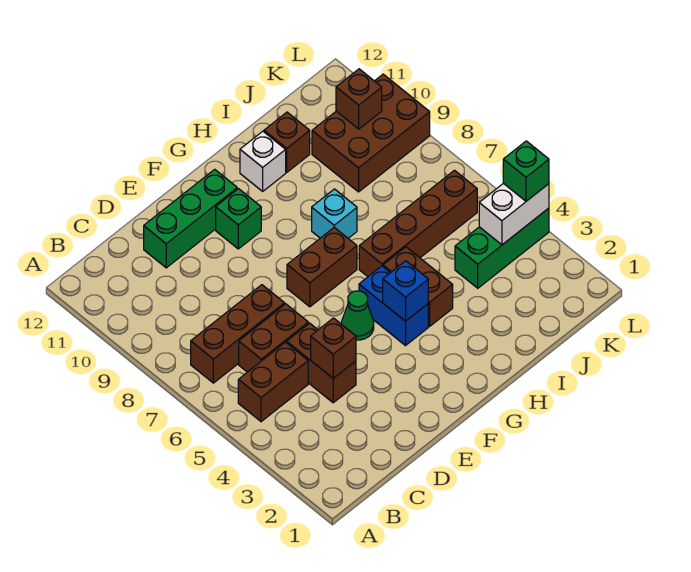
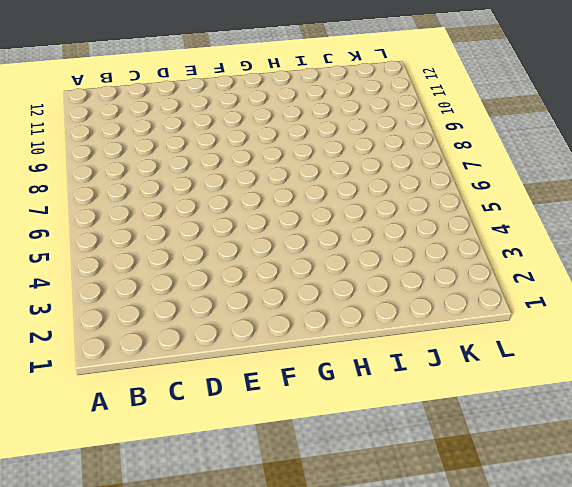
none -> brown brick B5:C5 level 1
none -> brown brick B7:D7 level 1
none -> brown brick C6:D6 level 1

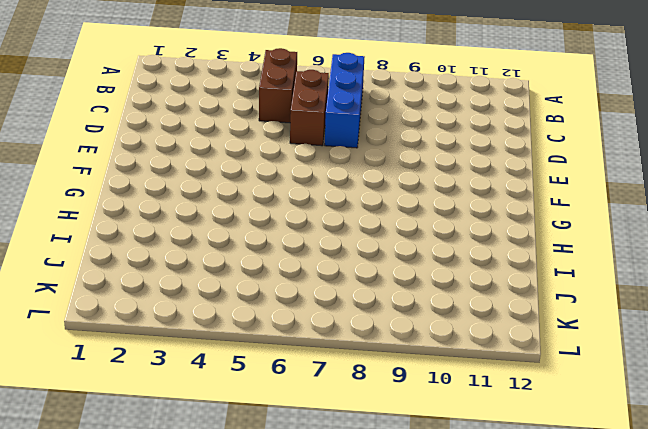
blue brick B7:D7 level 1 -> brown brick B7:D7 level 1
none -> brown brick D4:D5 level 1
none -> green brick D11:F11 level 1
none -> green cone F5 level 1

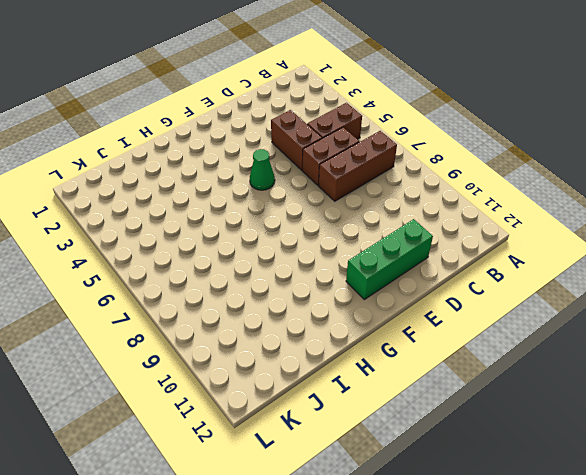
none -> brown brick F7:G7 level 1
none -> green brick F10 level 1
none -> blue brick G4:G5 level 1

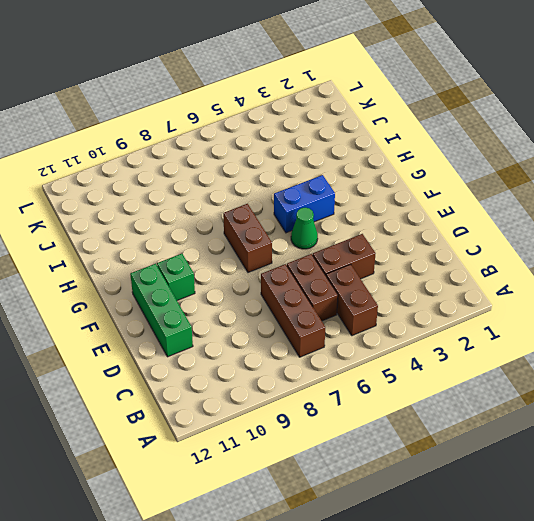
none -> brown brick H4:H5 level 1
none -> brown brick H6:K6 level 1
none -> cyan brick H8 level 1

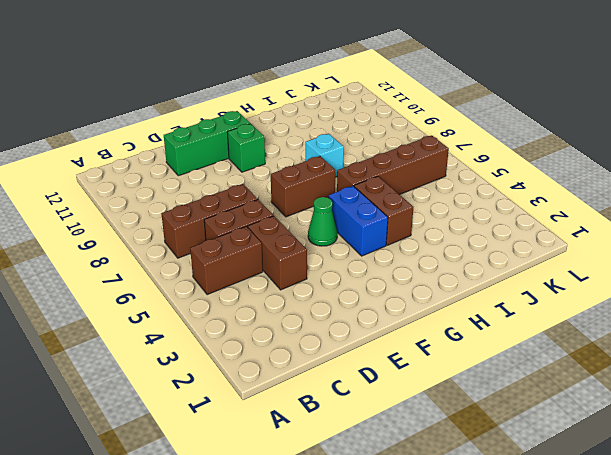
none -> white brick H11 level 1
none -> brown brick I11 level 1
none -> green brick J4:L4 level 1

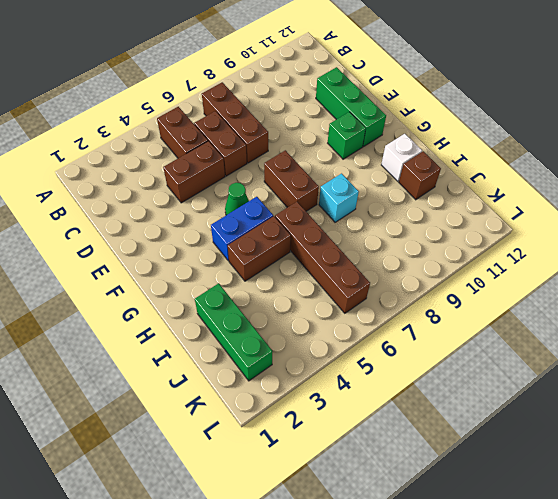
green brick I2:K2 level 1 -> green brick J4:L4 level 1
none -> brown brick J9:L10 level 1
none -> brown brick D4 level 2
none -> blue brick G4 level 2

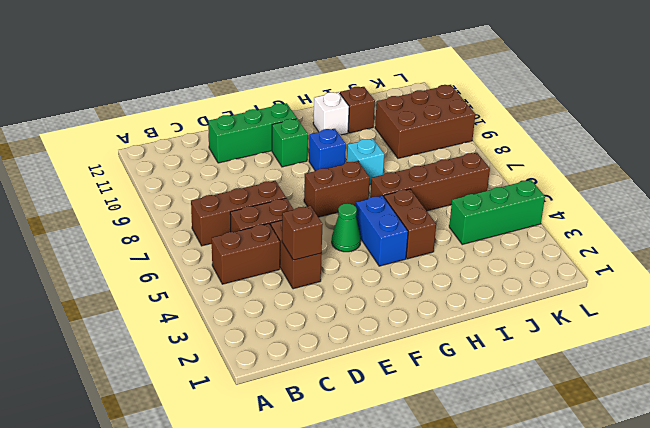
blue brick G9 level 1 -> blue brick G4 level 2
none -> white brick K4:L4 level 2
none -> brown brick K10 level 2
none -> green brick L4 level 3

